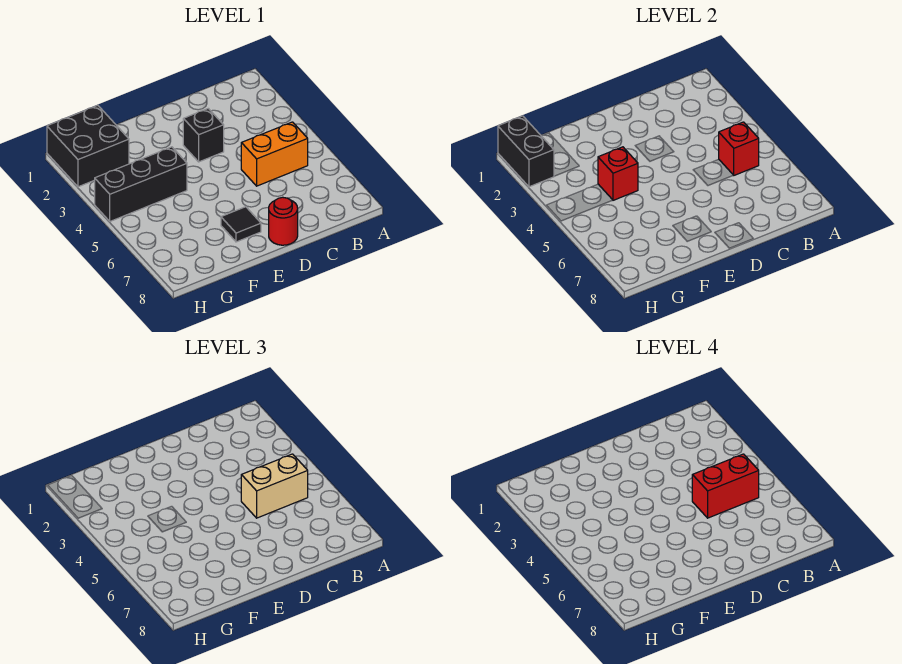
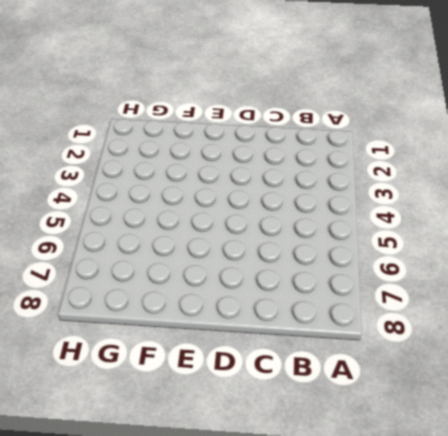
none -> orange brick B5:C5 level 1
none -> black brick D3 level 1

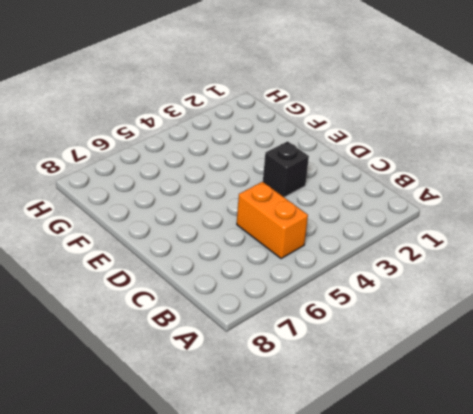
none -> red round brick D8 level 1
none -> black tile E7 level 1

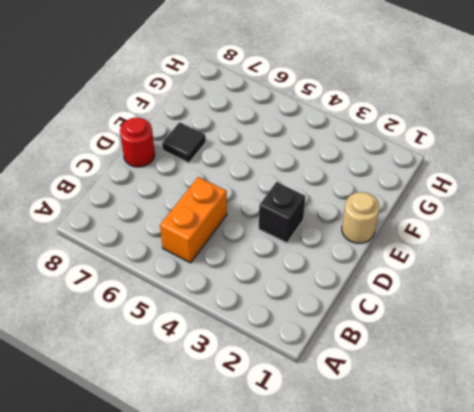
tan round brick E1 level 1 -> none
none -> black brick F4:H4 level 1
none -> black brick G1:H2 level 1

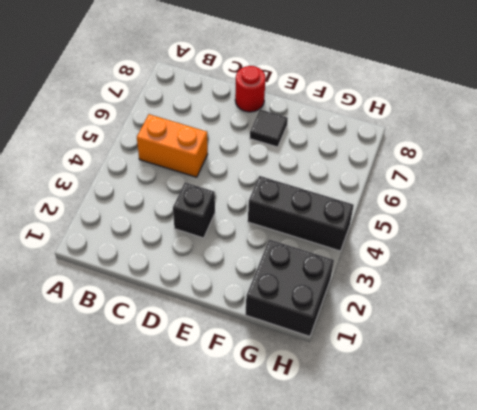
none -> red brick B5 level 2
none -> red brick F4 level 2

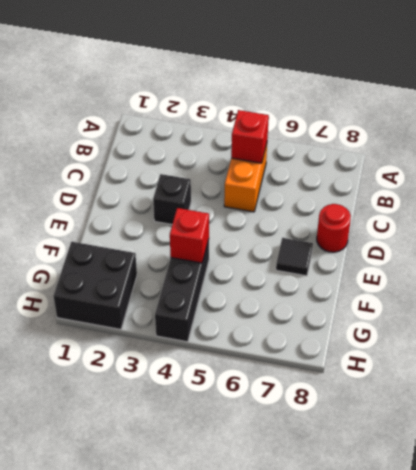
none -> black brick H1:H2 level 2
none -> tan brick B5:C5 level 3

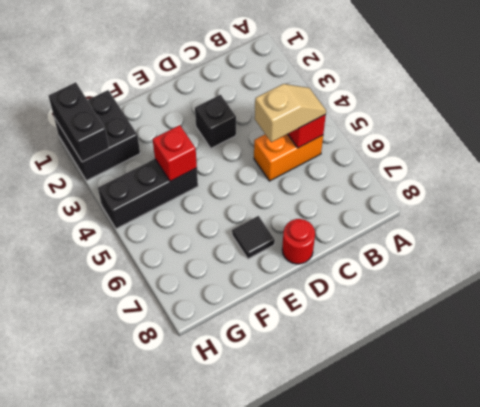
tan slope B5:C5 level 3 top C -> tan brick B5:C5 level 3
none -> red brick B5:C5 level 4

